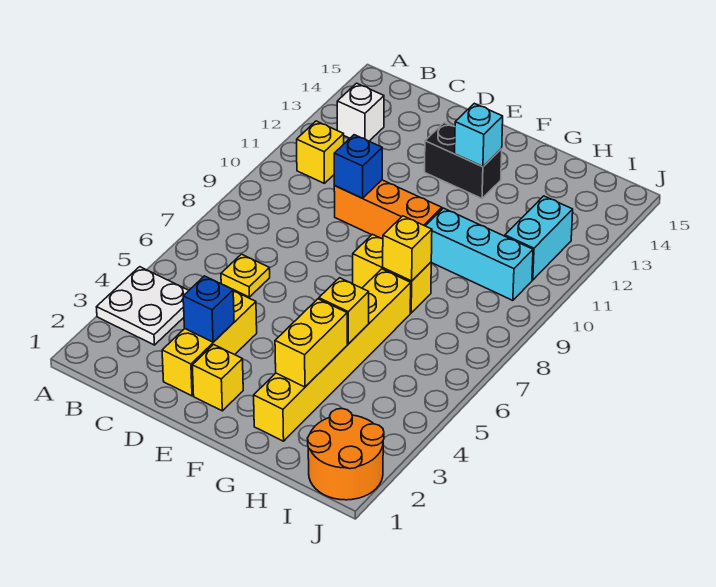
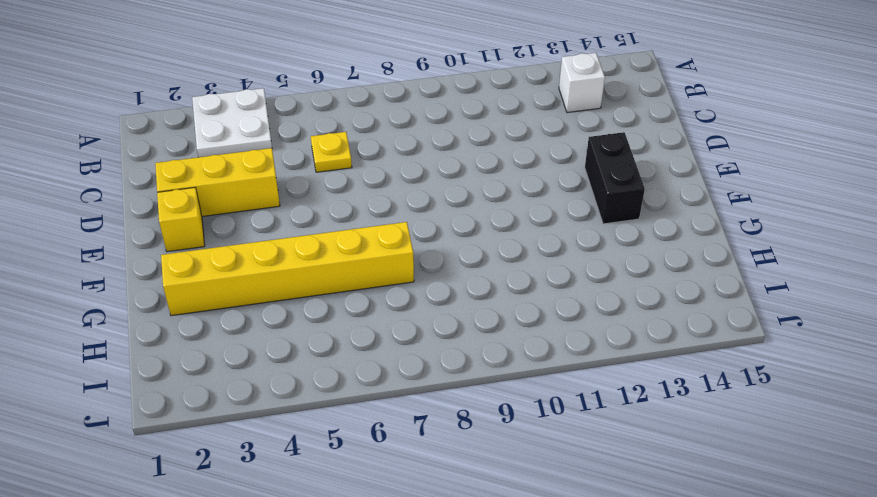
none -> yellow brick B11 level 1
none -> orange brick D10:F10 level 1
none -> yellow brick F8:G8 level 1

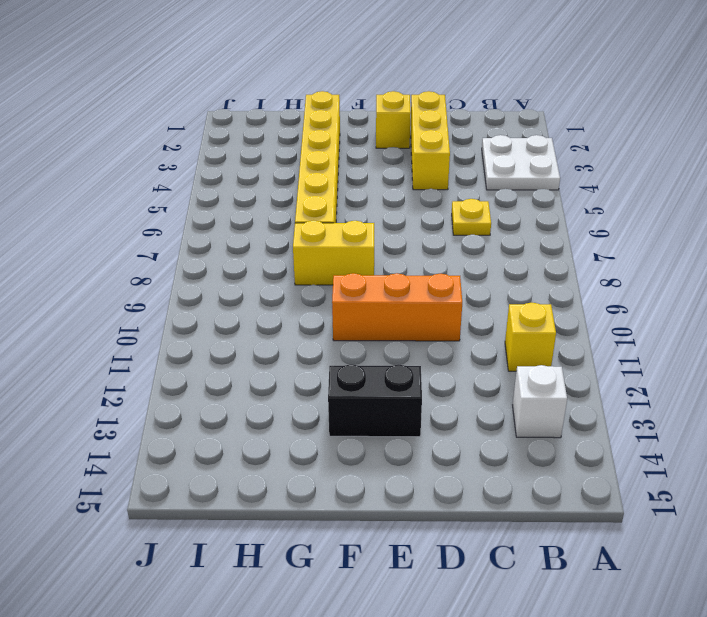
none -> cyan brick G10:I10 level 1
none -> orange round brick I1:J2 level 1
none -> cyan brick I11:I12 level 1

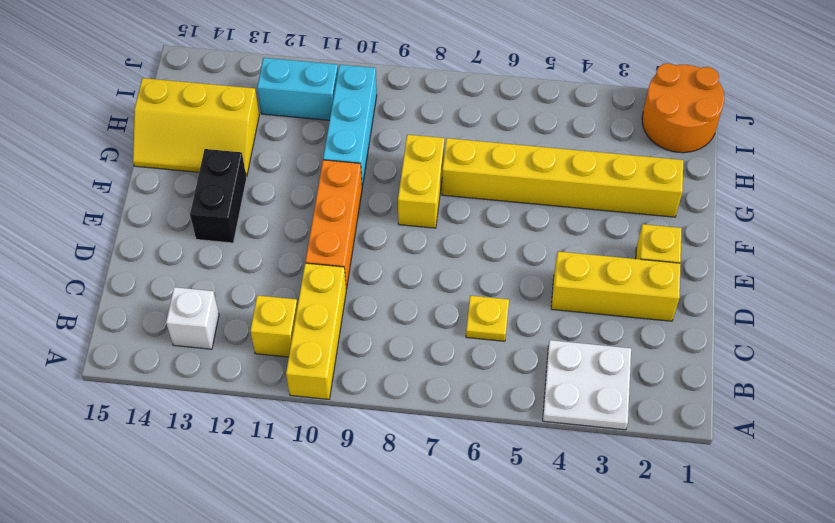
yellow brick A10:C10 level 1 -> none
yellow slope G13:H15 level 1 top H -> none
none -> blue brick D3 level 2
none -> blue brick D10 level 2
none -> cyan brick F13 level 2

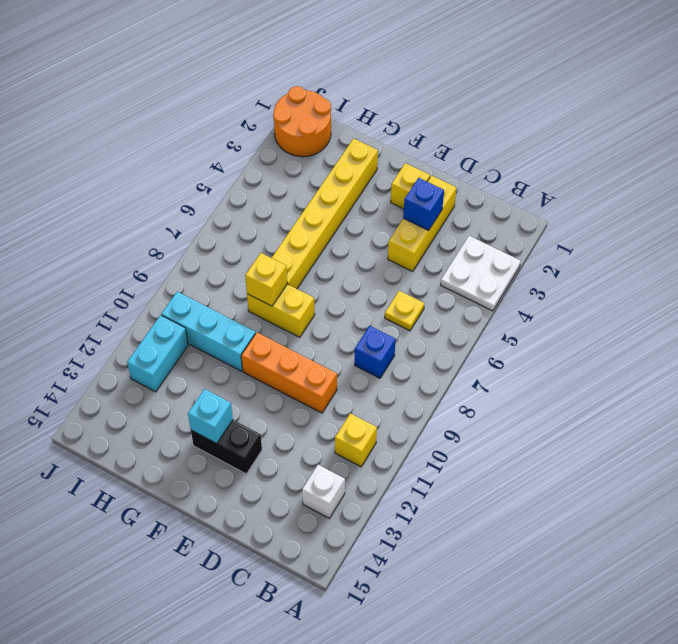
blue brick C8 level 1 -> blue brick D10 level 2
none -> yellow brick G3:G4 level 2
none -> yellow brick G5 level 2

